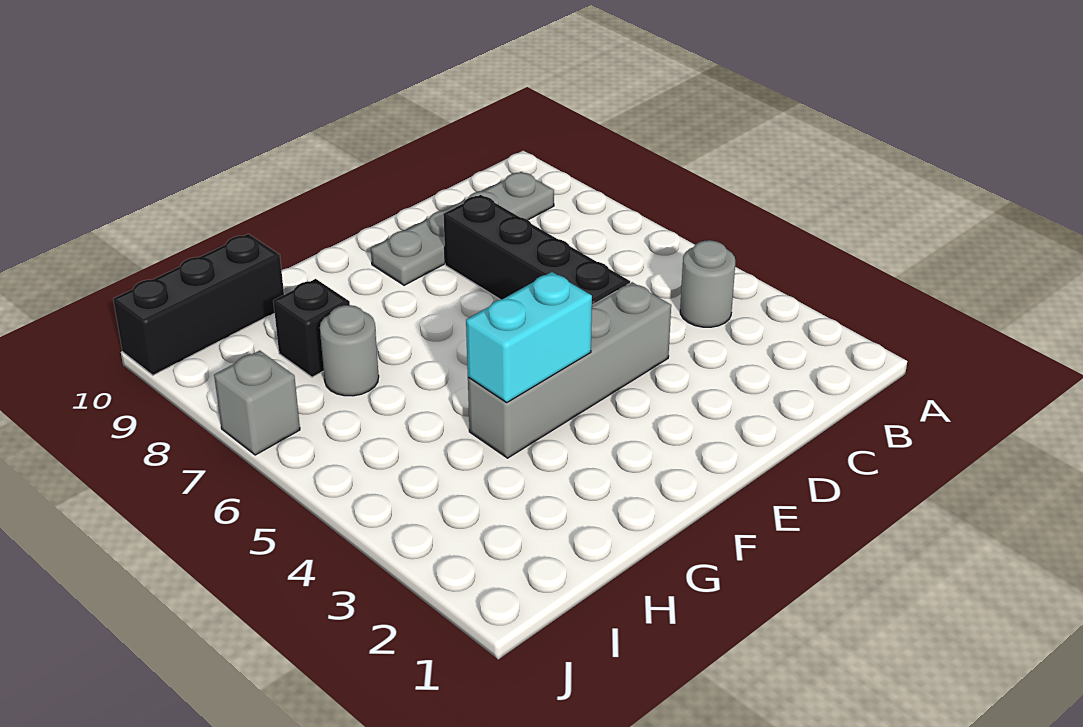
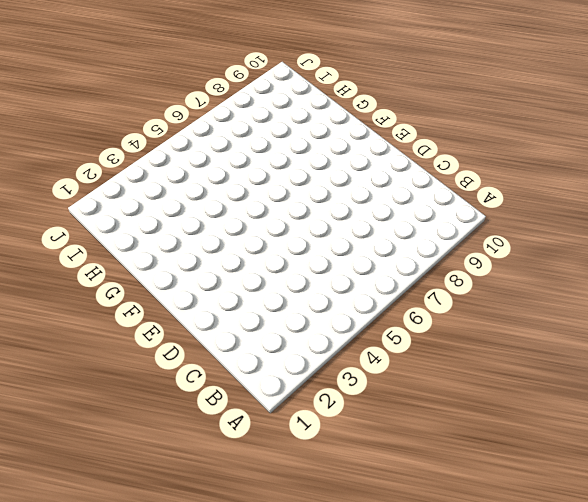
none -> grey round brick B4 level 1
none -> grey plate B9:E9 level 1

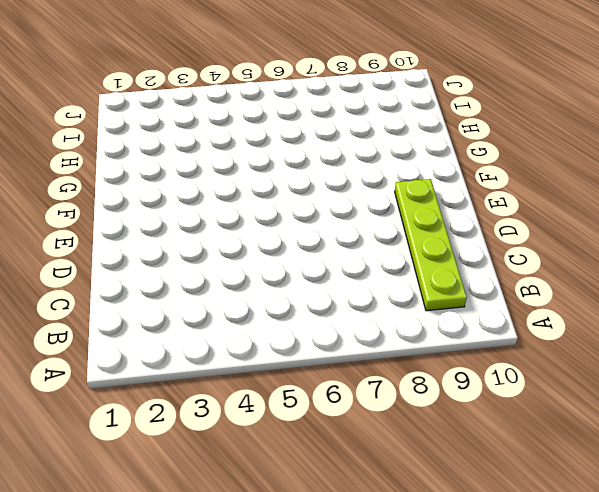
lime plate B9:E9 level 1 -> grey plate B9:E9 level 1
none -> grey round brick B4 level 1
none -> grey brick D4:G4 level 1

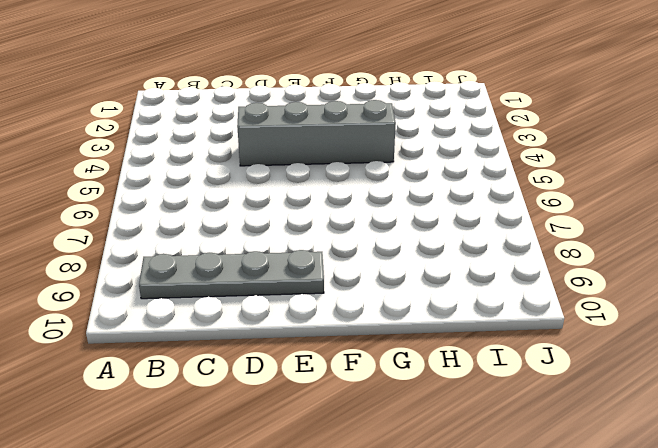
none -> grey round brick B4 level 1
none -> black brick D5:D8 level 1

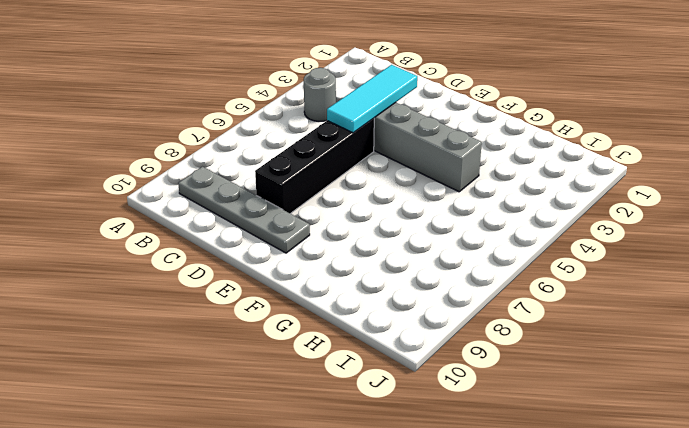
cyan tile D3:D5 level 2 -> none
none -> grey round brick H7 level 1
none -> black brick H8 level 1

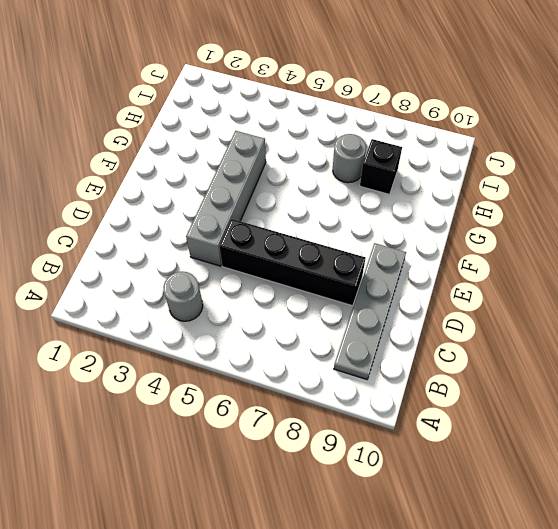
none -> black brick H10:J10 level 1
none -> grey brick J7 level 1

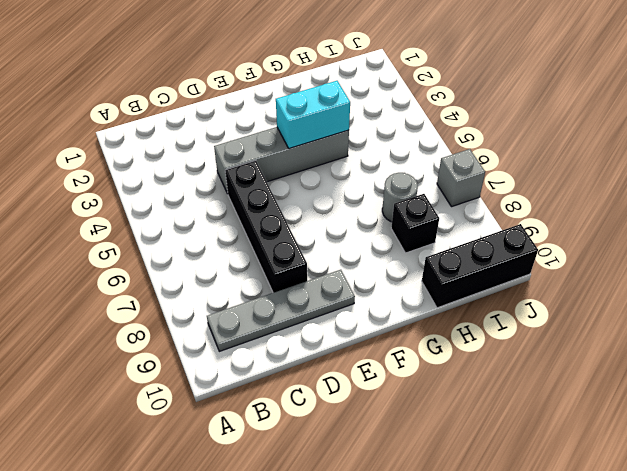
none -> grey round brick B4 level 1

